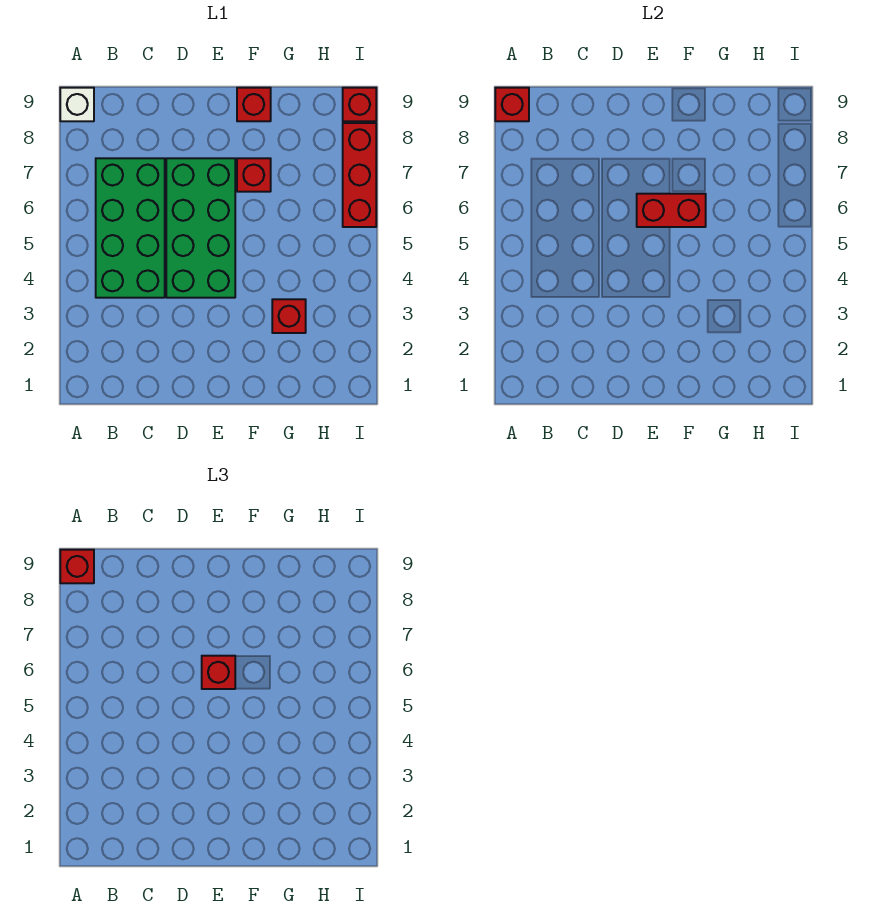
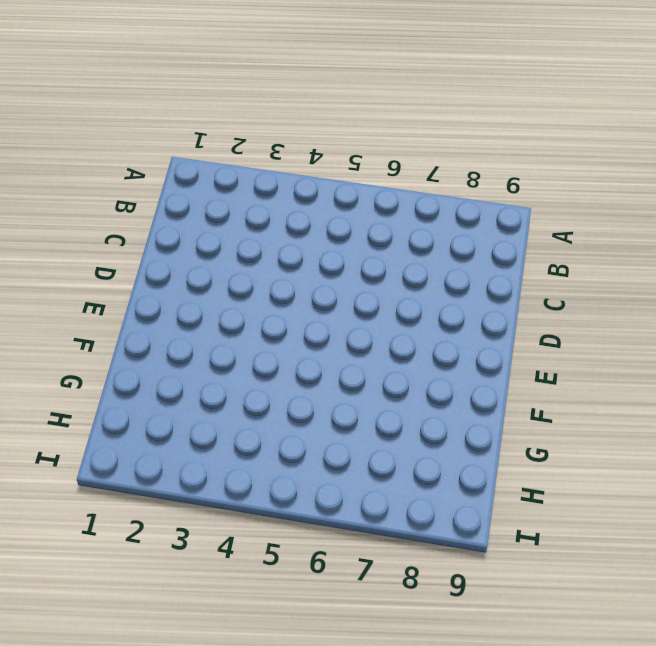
none -> white brick A9 level 1
none -> green brick B4:C7 level 1
none -> green brick D4:E7 level 1

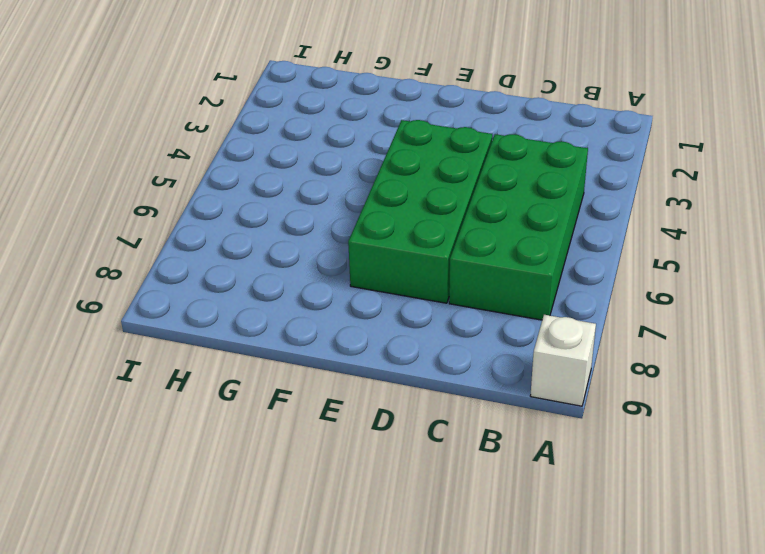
none -> red brick F7 level 1
none -> red brick F9 level 1
none -> red brick G3 level 1

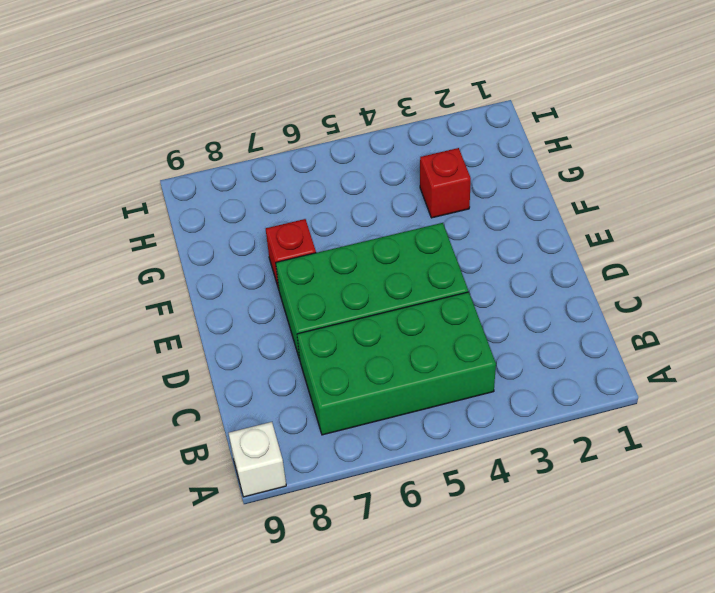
none -> red brick F9 level 1
none -> red brick I6:I8 level 1
none -> red brick I9 level 1

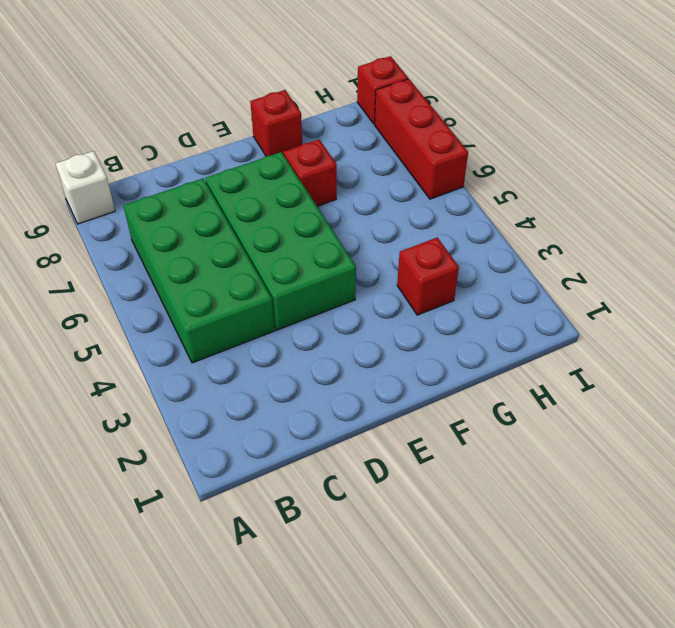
none -> red brick A9 level 2
none -> red brick E6:F6 level 2
none -> red brick A9 level 3

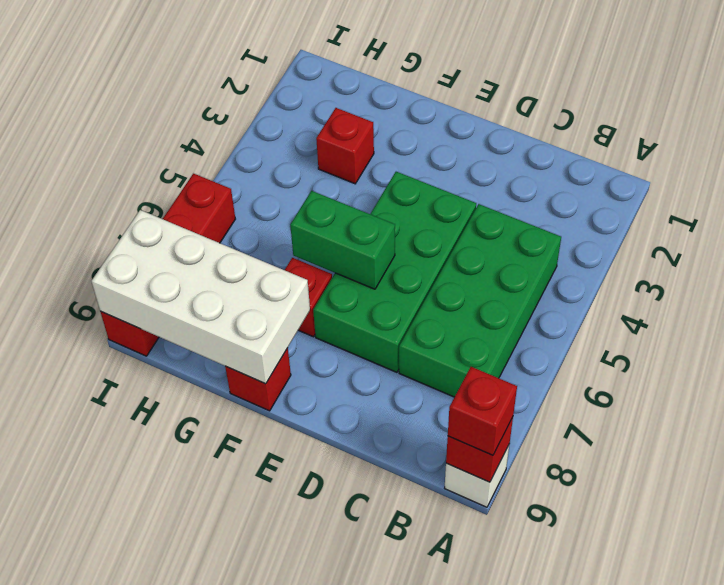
green brick E6:F6 level 2 -> red brick E6:F6 level 2
white brick F8:I9 level 2 -> none
none -> red brick E6 level 3

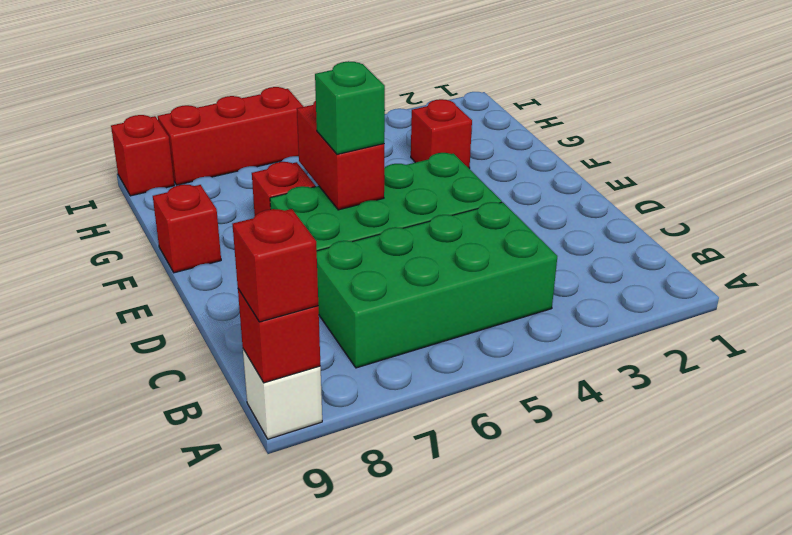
green brick E6 level 3 -> red brick E6 level 3

